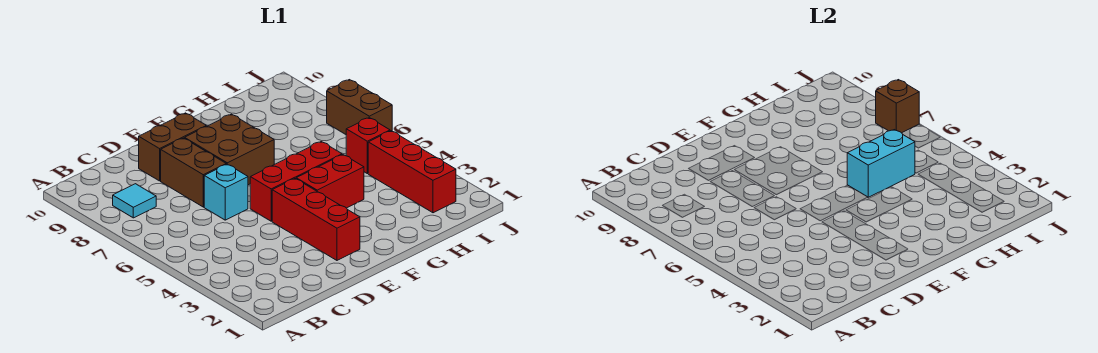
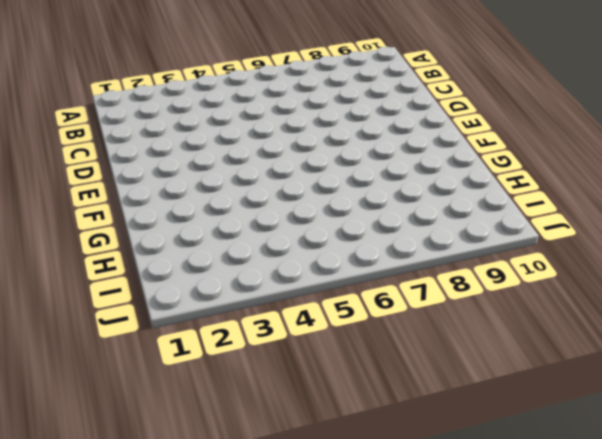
none -> cyan tile B8 level 1
none -> cyan brick D6 level 1
none -> brown brick D7:D8 level 1

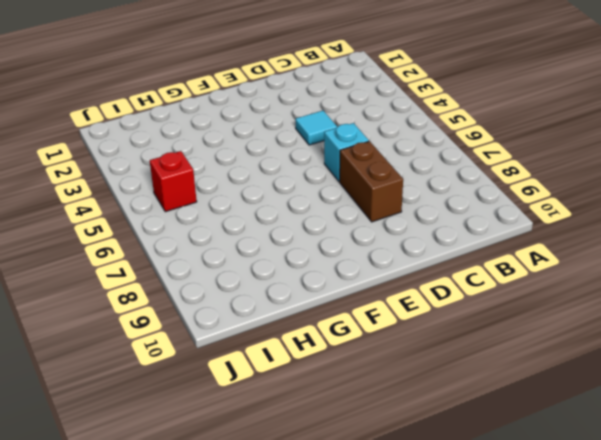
cyan tile D4 level 1 -> cyan tile B8 level 1
none -> brown brick D9:E9 level 1
none -> red brick E2:E4 level 1
none -> red brick E5:G5 level 1

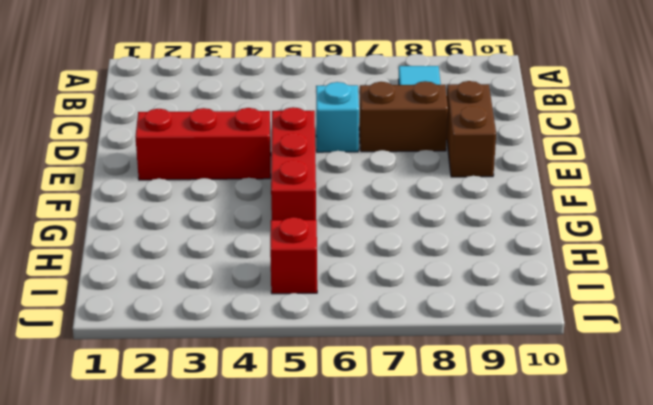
none -> brown brick E7:F8 level 1
none -> red brick F4:G4 level 1
none -> red brick I2:I4 level 1

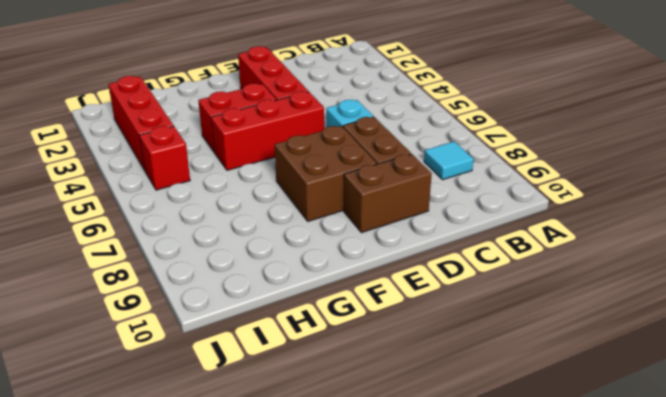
none -> brown brick J6:J7 level 1
none -> cyan brick G5:H5 level 2
none -> brown brick J7 level 2

